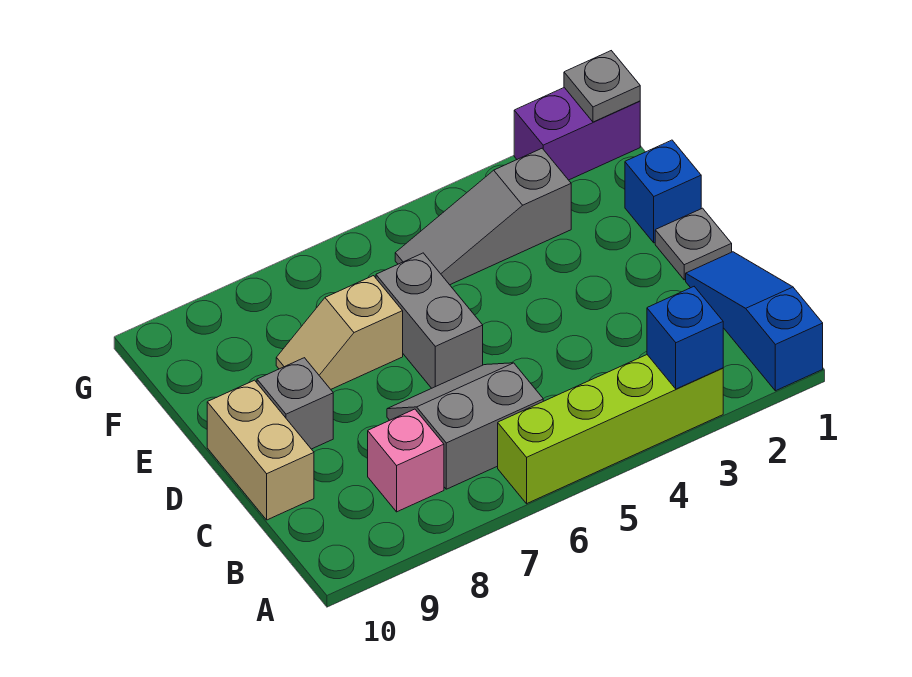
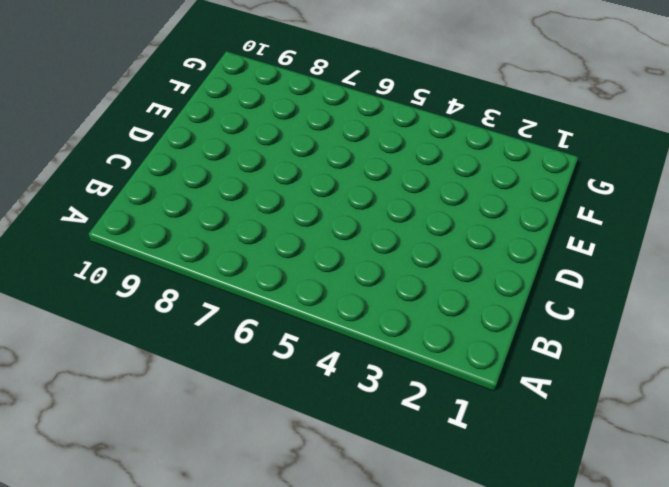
none -> blue slope A1:C1 level 1 top A
none -> lime brick A3:A6 level 1
none -> grey slope B6:C7 level 1 top B

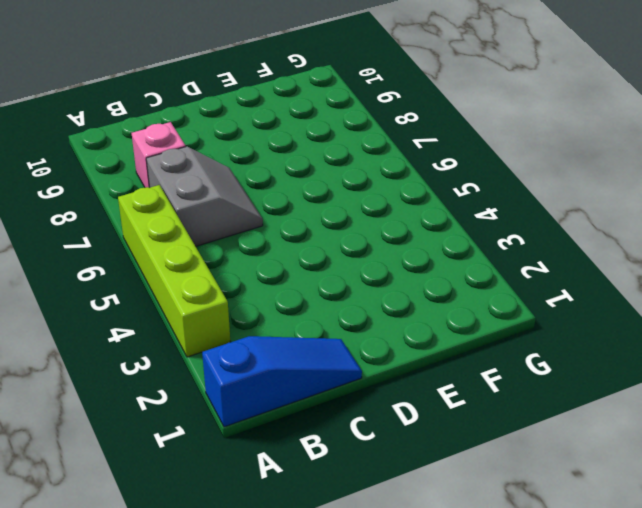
none -> tan brick C10:D10 level 1
none -> grey plate D1 level 1
none -> grey brick D6:E6 level 1

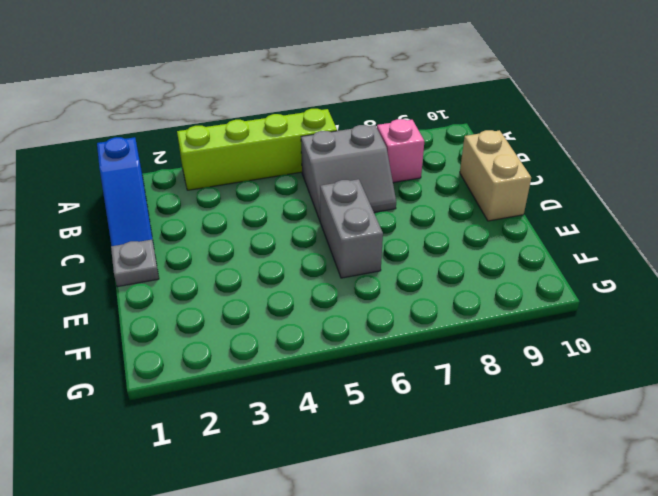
none -> grey brick D9 level 1
none -> blue brick E1 level 1
none -> tan slope E7:E8 level 1 top 7

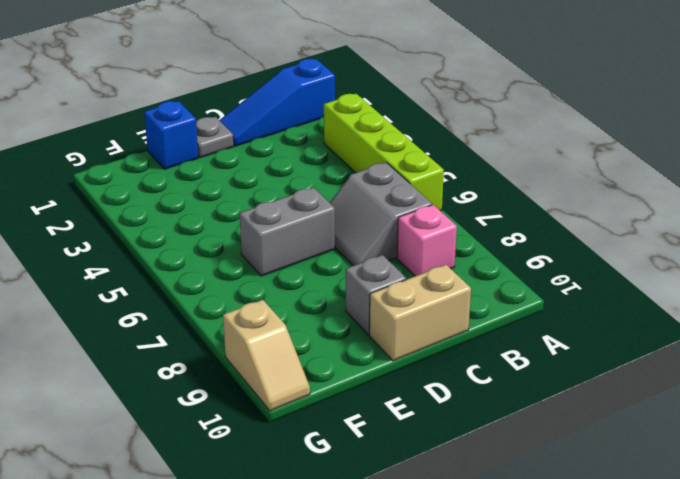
tan slope G9:G10 level 1 top 9 -> tan slope E7:E8 level 1 top 7
none -> grey slope F3:F5 level 1 top 3
none -> purple brick G1:G2 level 1
none -> blue brick A3 level 2

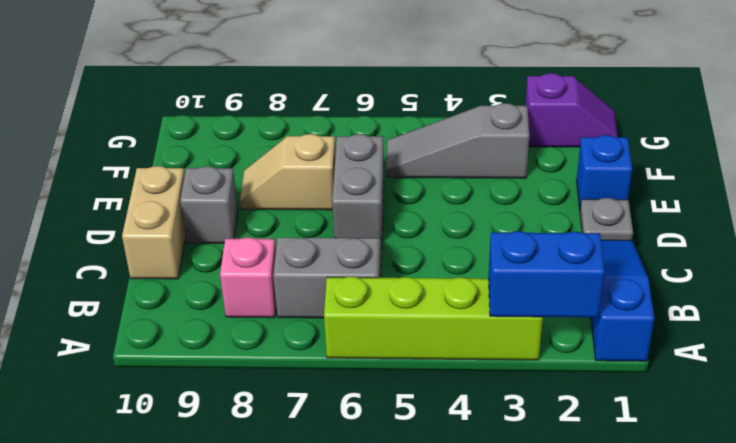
blue brick A2:A3 level 2 -> blue brick A3 level 2
purple slope G1:G2 level 1 top 2 -> purple brick G1:G2 level 1
none -> grey plate G1 level 2

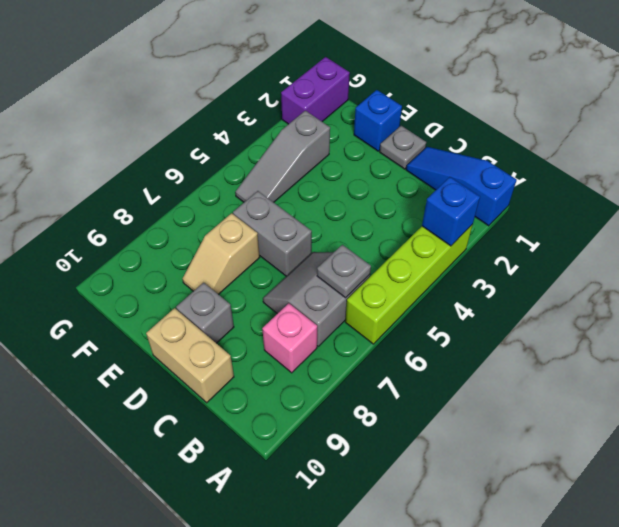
grey plate B6 level 2 -> grey plate G1 level 2

